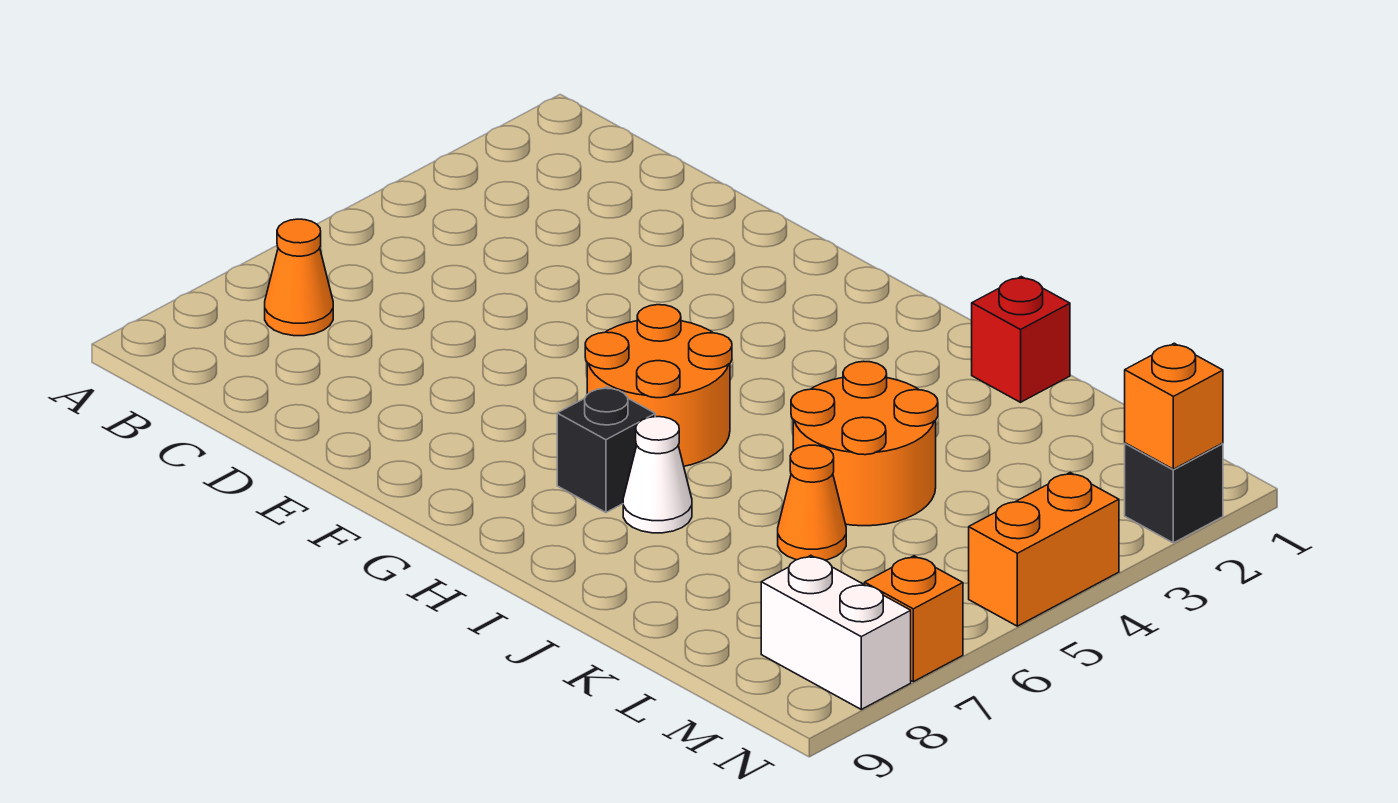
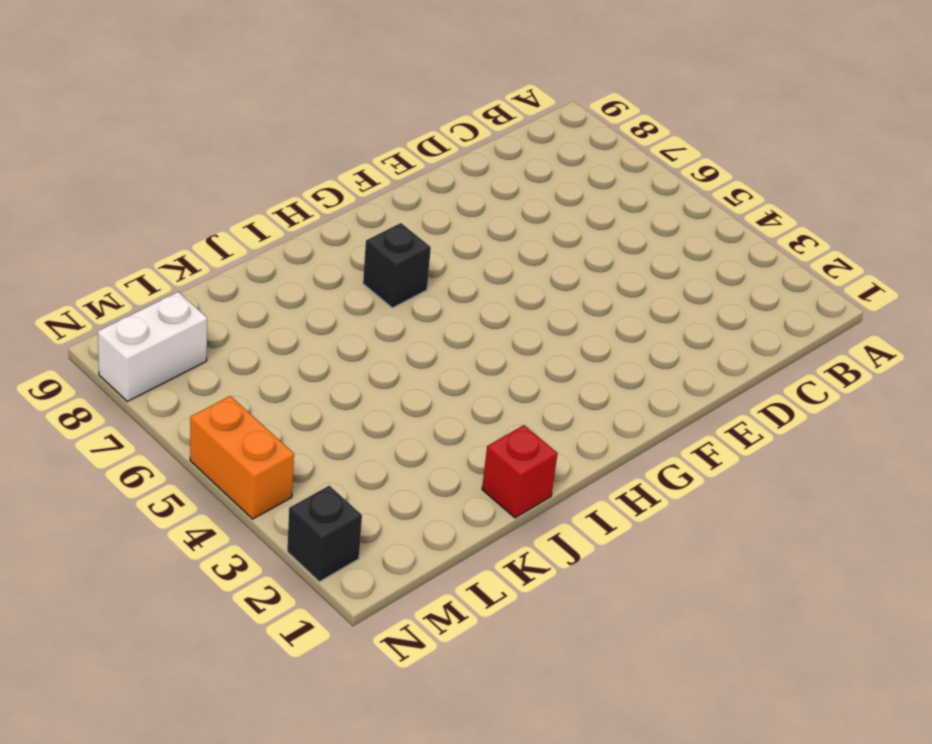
none -> orange cone B7 level 1
none -> orange round brick G5:H6 level 1
none -> white cone I7 level 1

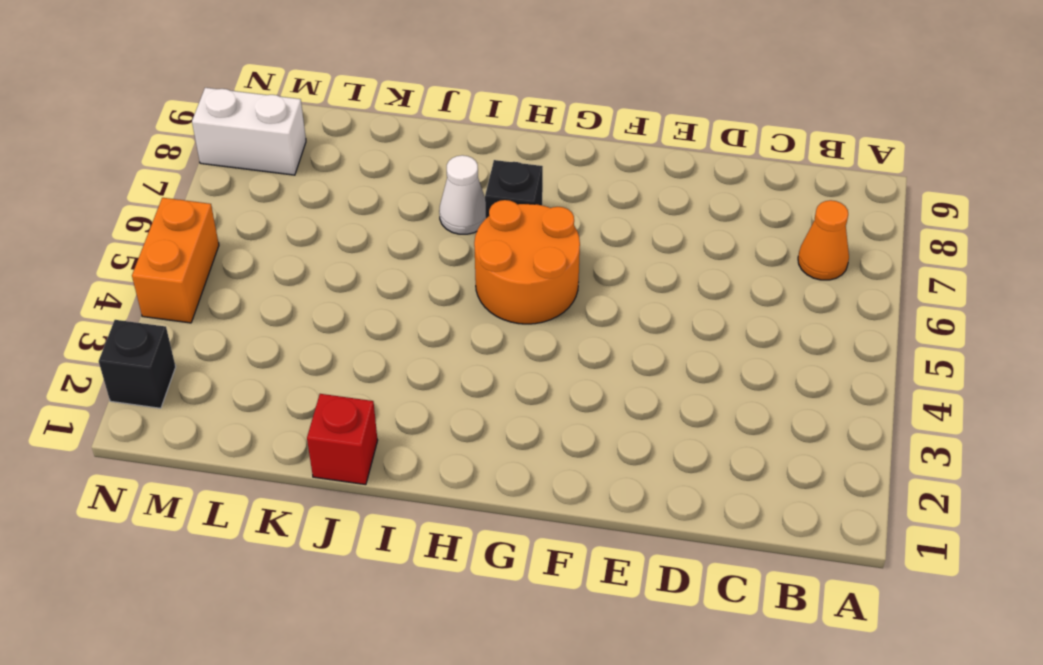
none -> orange round brick J4:K5 level 1
none -> orange cone K6 level 1
none -> orange brick N7 level 1

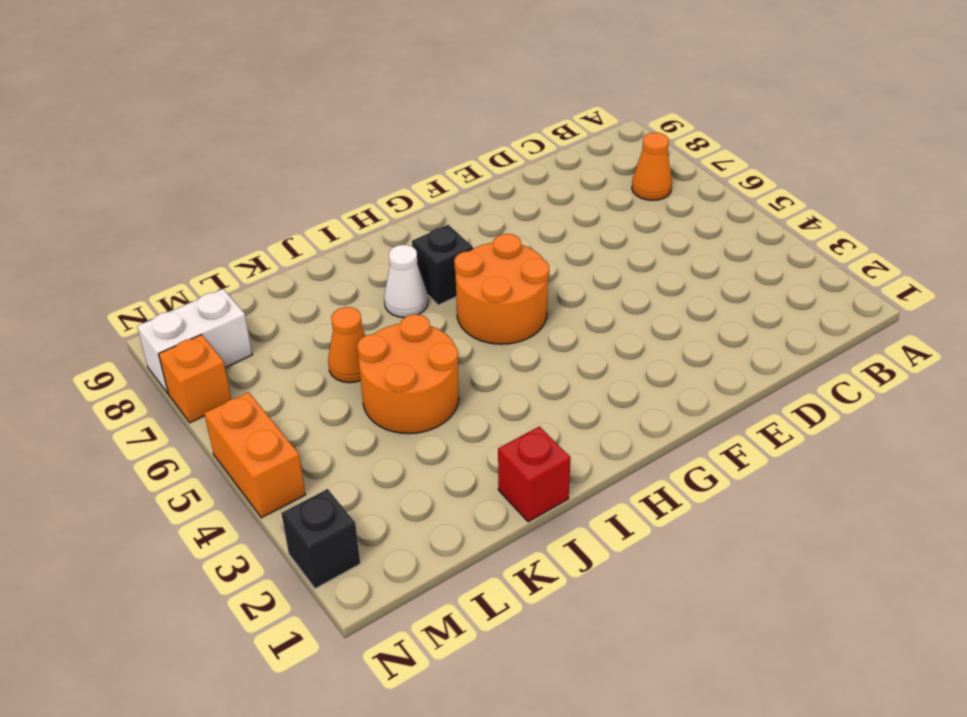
none -> orange brick N2 level 2

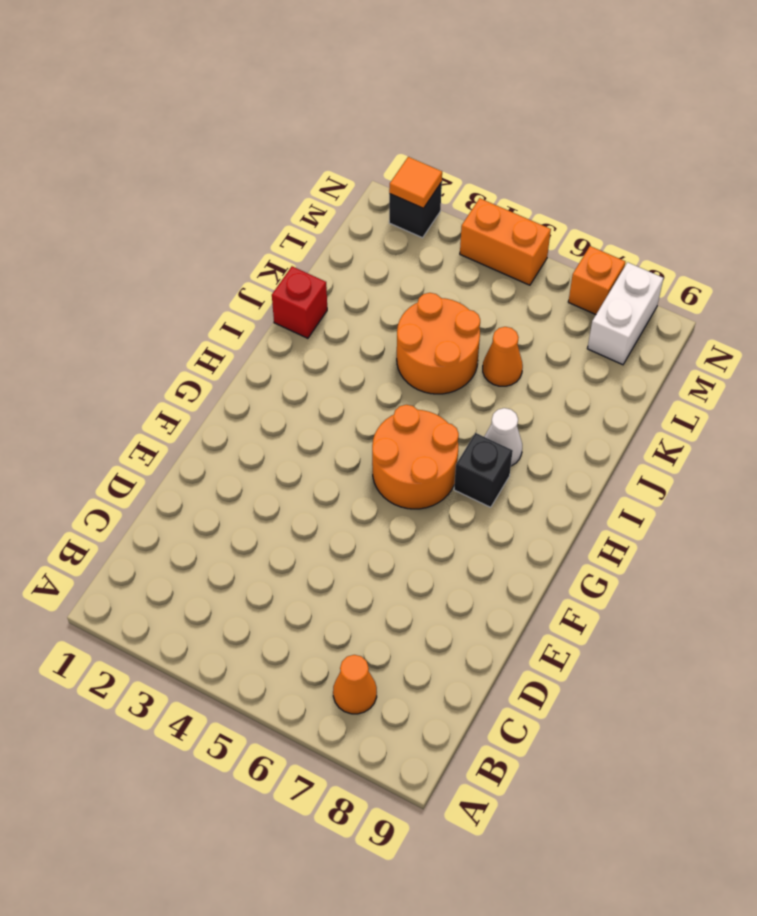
orange tile N2 level 2 -> orange brick N2 level 2

